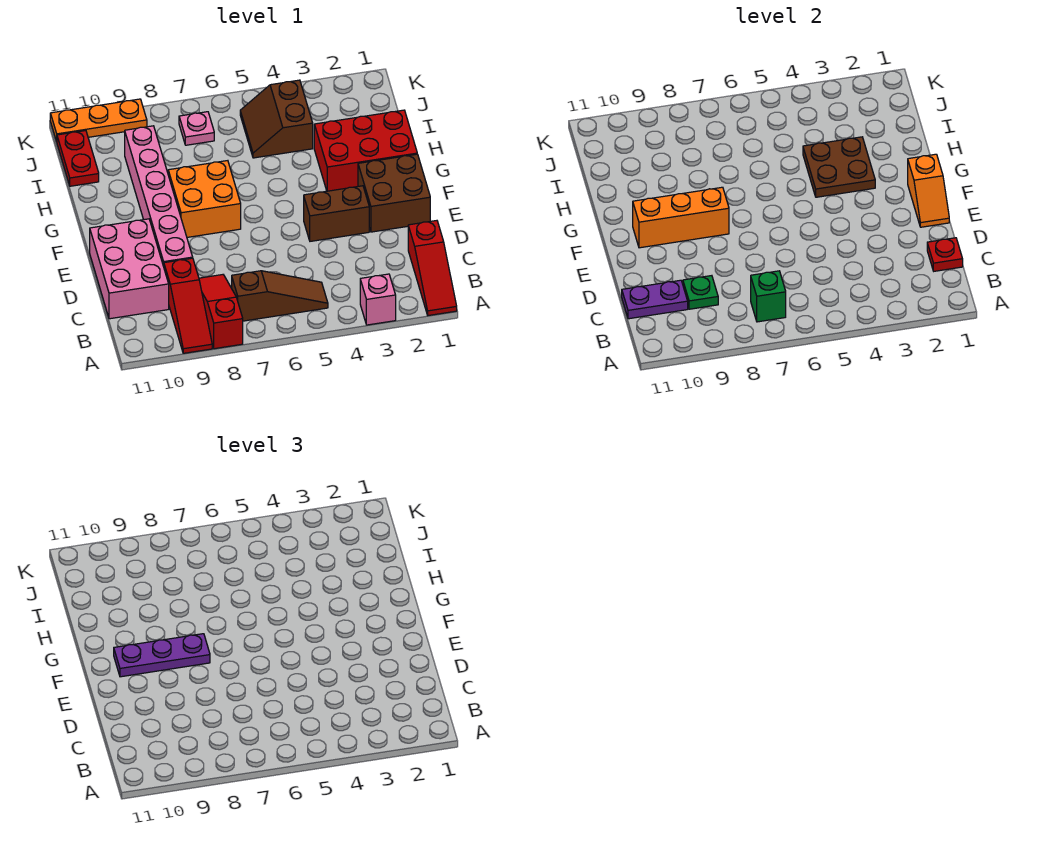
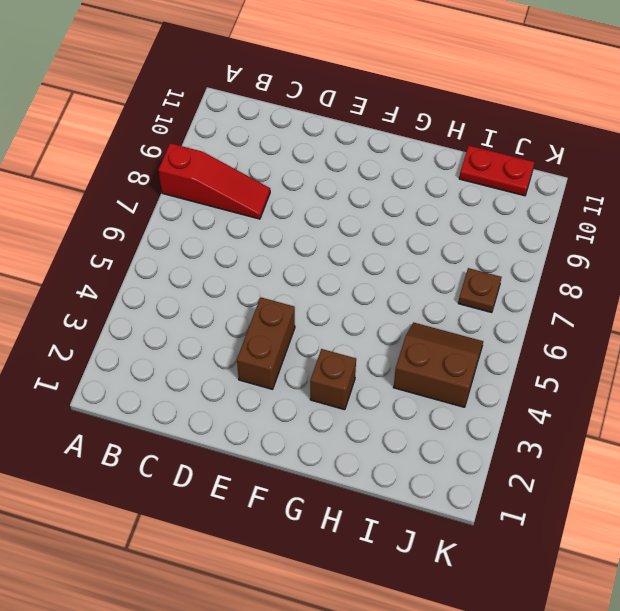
brown brick G3 level 1 -> red brick G1:H3 level 1
brown plate J7 level 1 -> pink plate J7 level 1
none -> red slope A1:C1 level 1 top C
none -> pink brick A3 level 1
none -> red slope A9:C9 level 1 top C

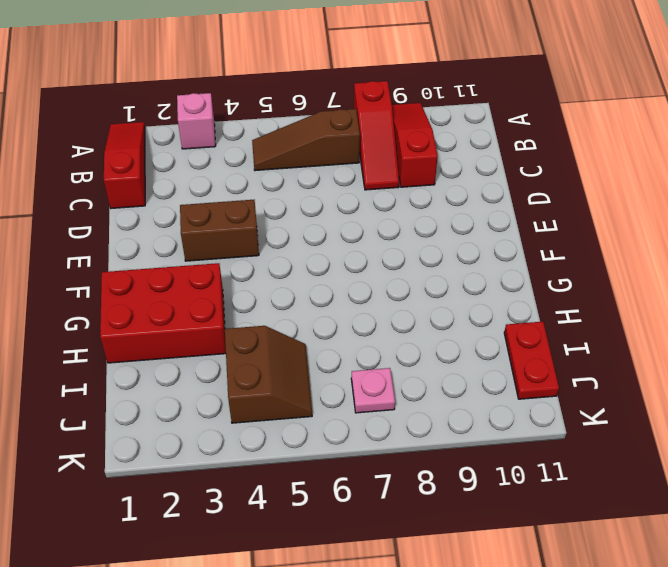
none -> pink brick C10:E11 level 1
none -> pink brick D9:I9 level 1
none -> brown brick E1:F2 level 1

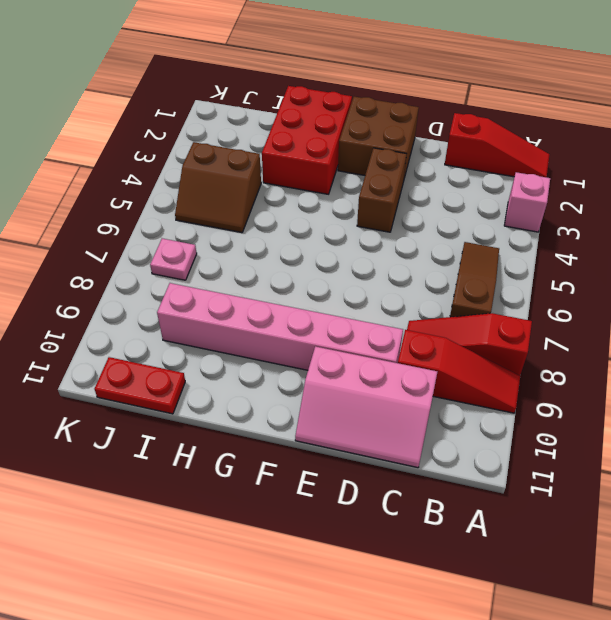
pink slope C10:E11 level 1 top 10 -> pink brick C10:E11 level 1
none -> orange brick F7:G8 level 1
none -> orange plate K9:K11 level 1
none -> green brick B7 level 2

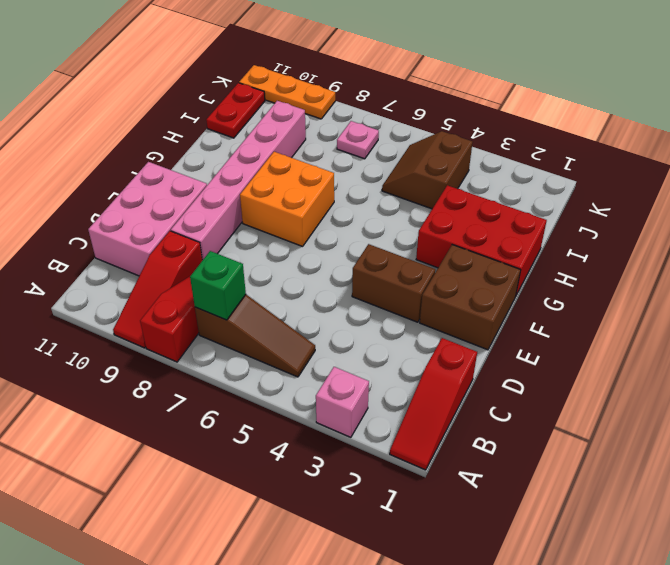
none -> red plate C1 level 2
none -> green plate C9 level 2
none -> purple plate C10:C11 level 2

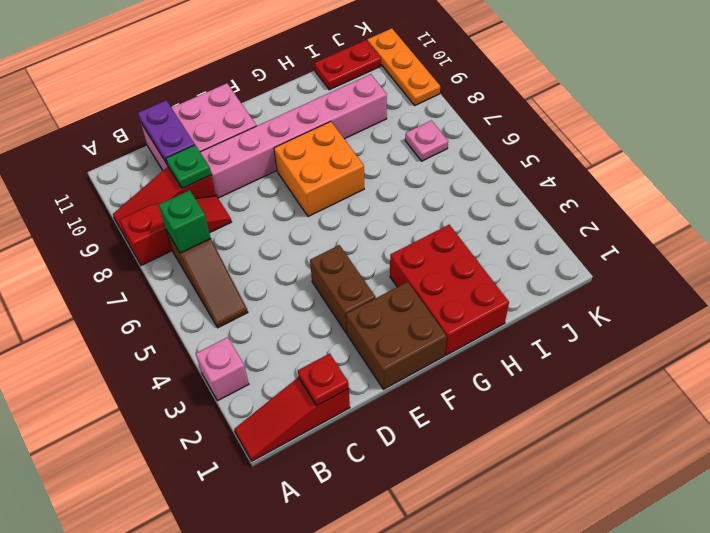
none -> brown slope I4:J5 level 1 top 4
none -> orange slope E1:F1 level 2 top F
none -> orange brick F8:F10 level 2

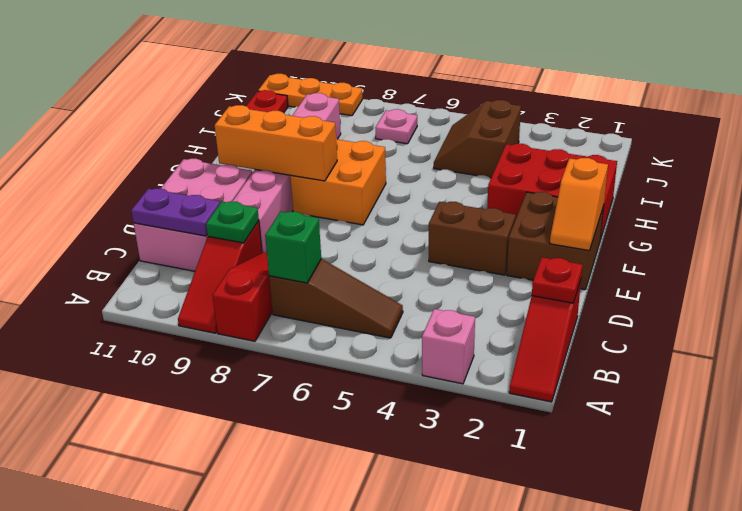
none -> brown plate G3:H4 level 2
none -> purple plate F8:F10 level 3

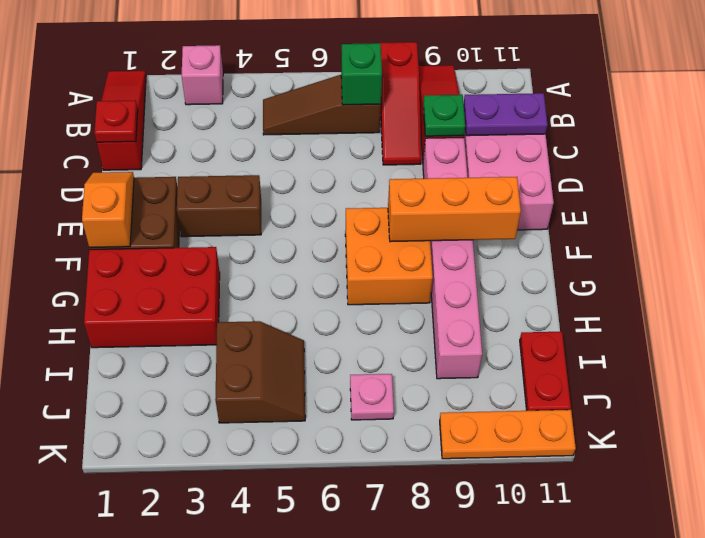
none -> brown plate G3:H4 level 2
none -> purple plate F8:F10 level 3

